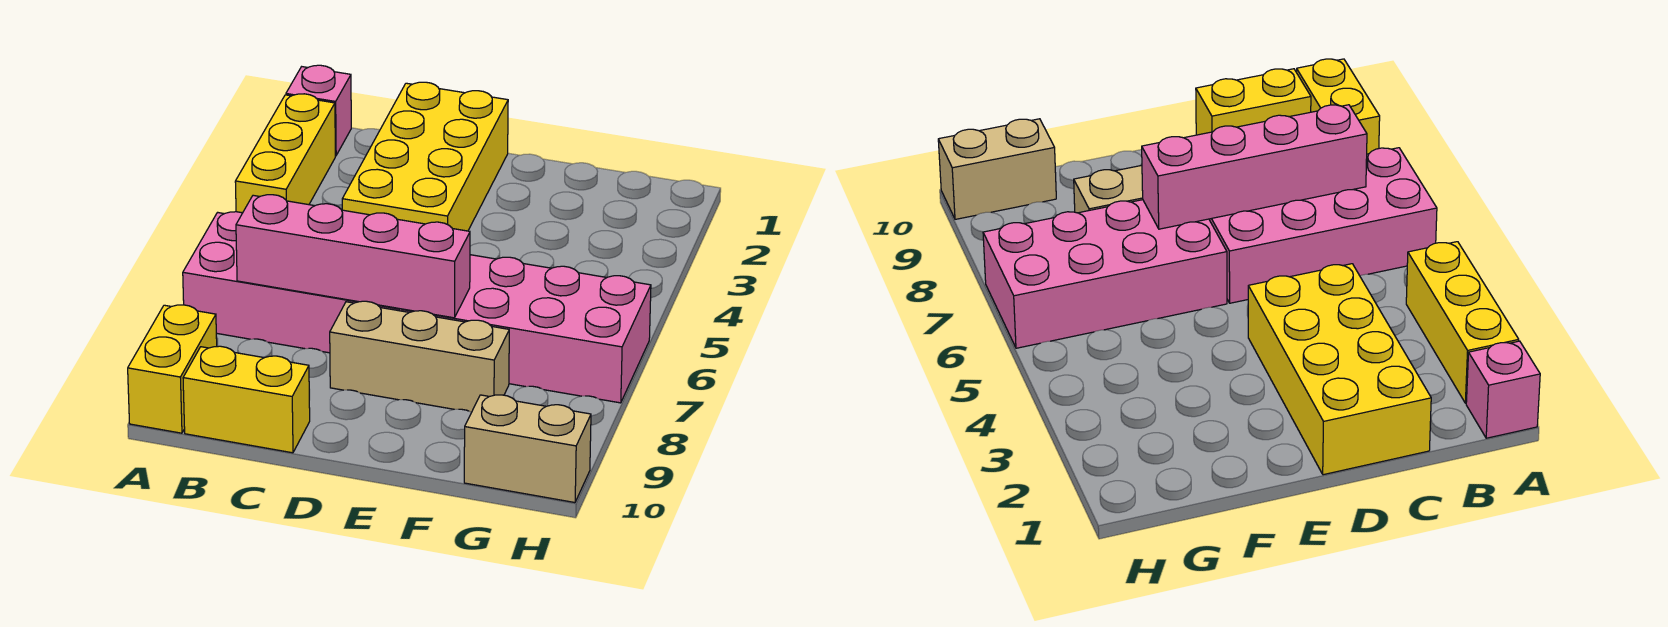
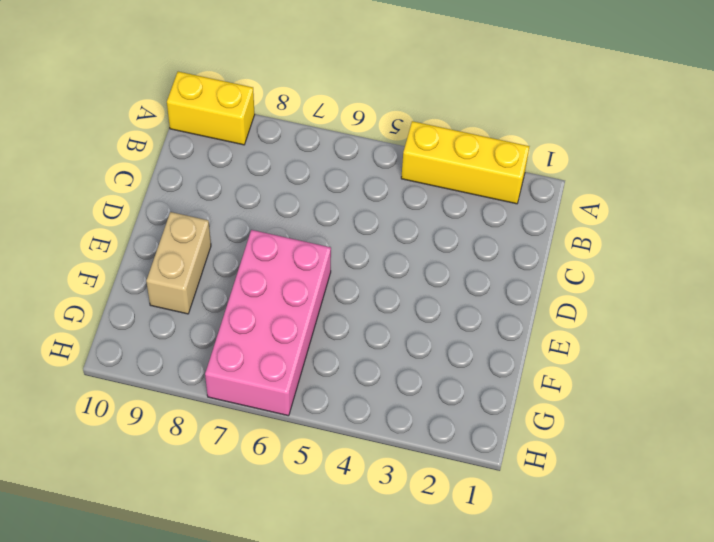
tan brick E9:F9 level 1 -> tan brick G10:H10 level 1
none -> pink brick A1 level 1
none -> pink brick A6:D7 level 1

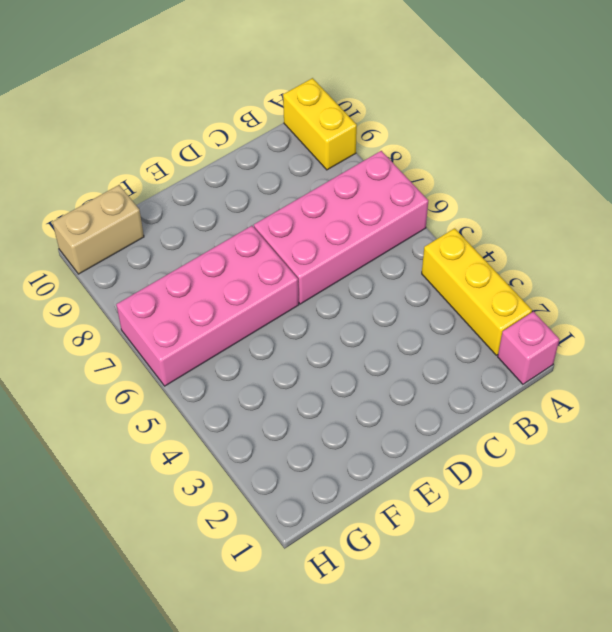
none -> yellow brick B10:C10 level 1
none -> yellow brick C1:D4 level 1

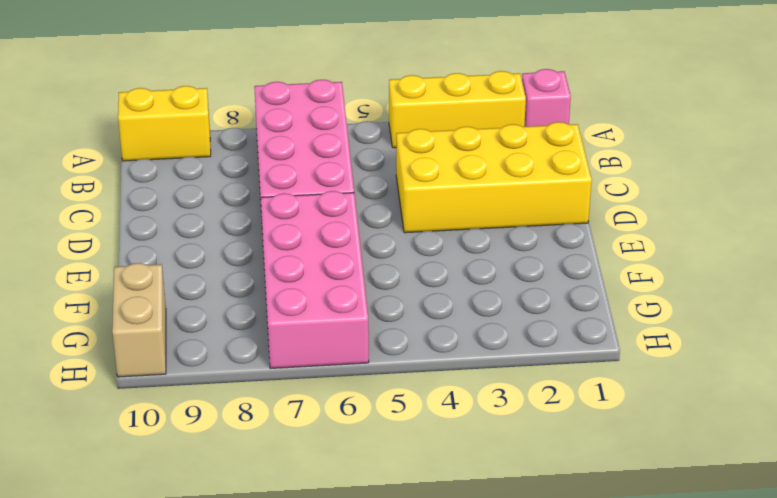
none -> yellow brick B10:C10 level 1
none -> tan brick D8:F8 level 1

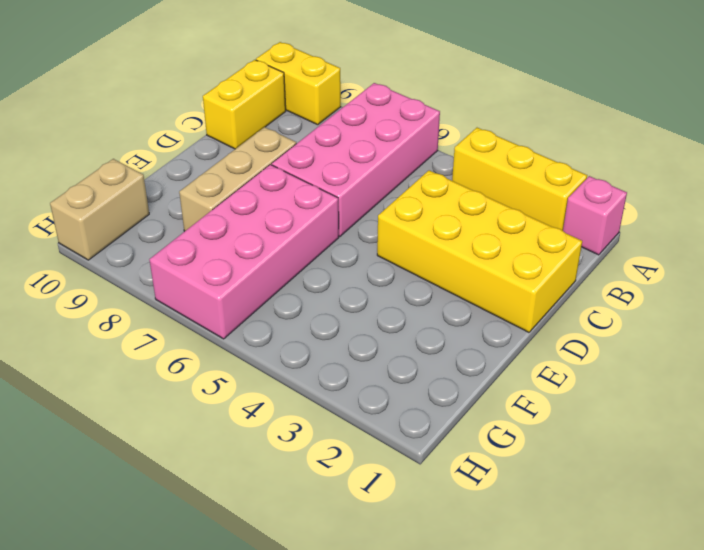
none -> pink brick B7:E7 level 2

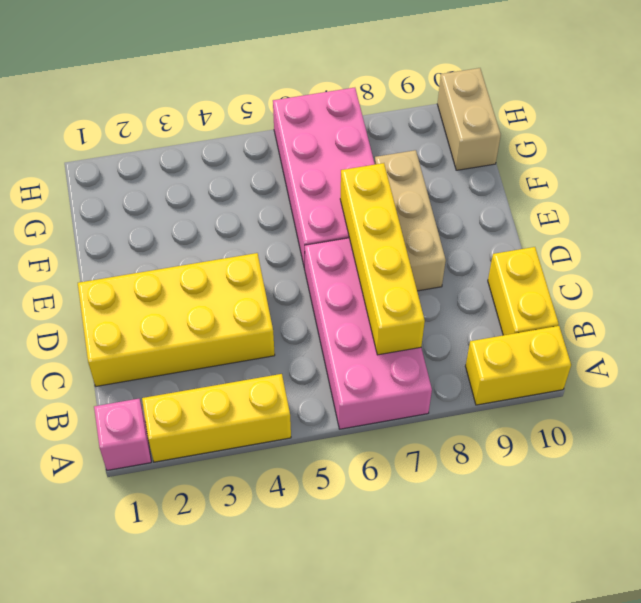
yellow brick B7:E7 level 2 -> pink brick B7:E7 level 2

